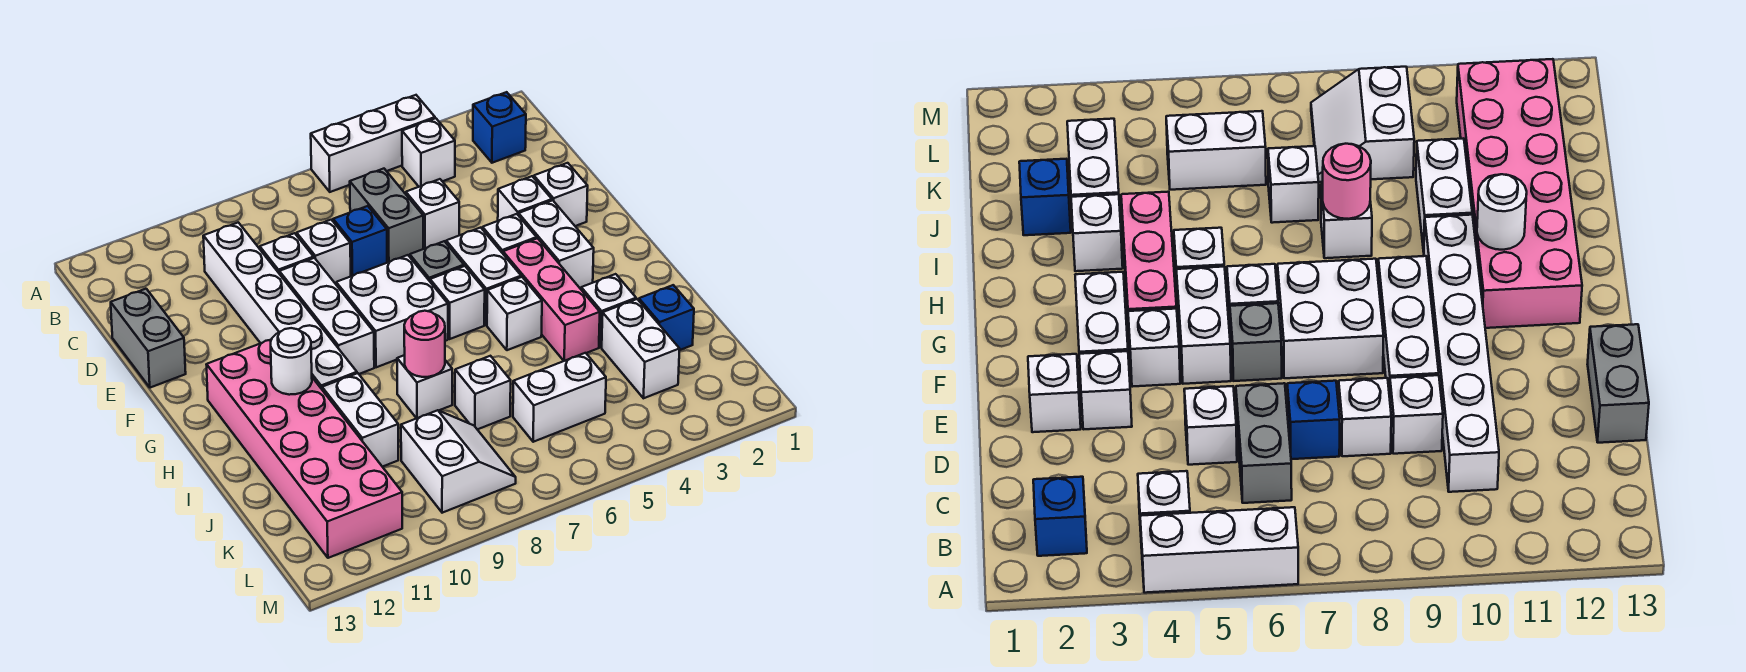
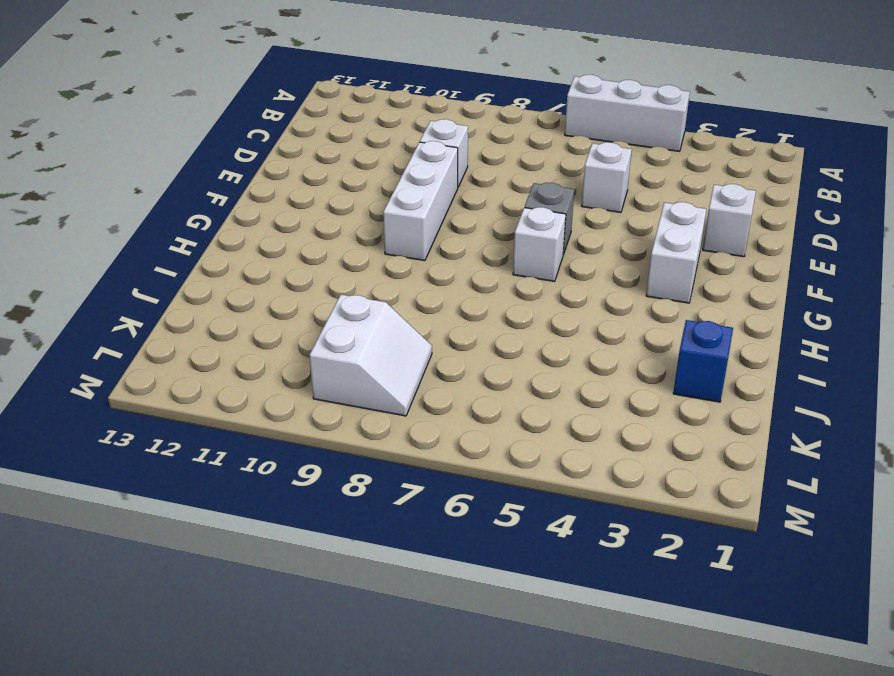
none -> blue brick B2 level 1
none -> white brick B4 level 1
none -> grey brick C6:D6 level 1
none -> white brick C10:H10 level 1

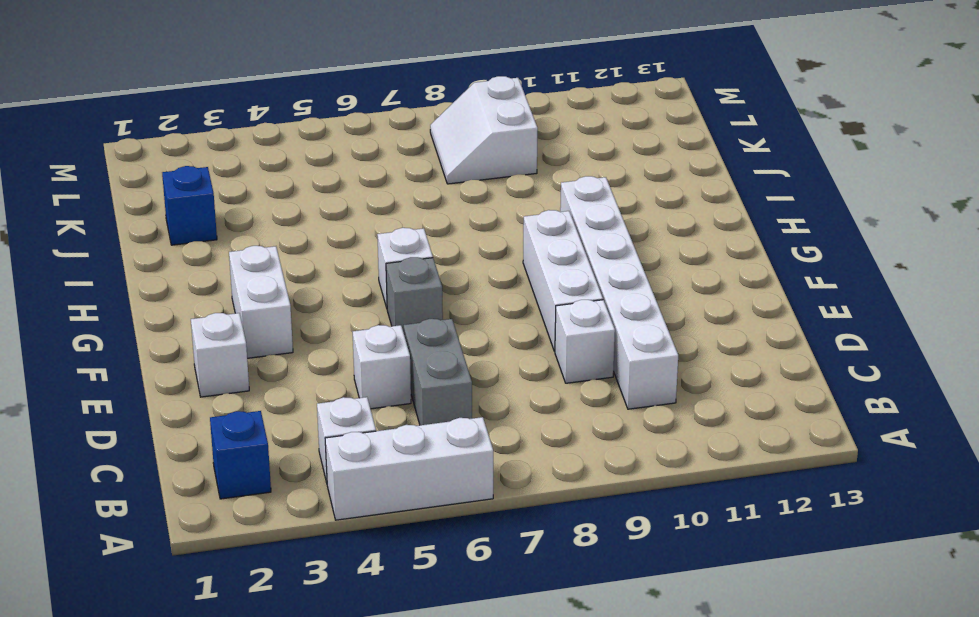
none -> blue brick D7 level 1
none -> white brick D8 level 1
none -> grey brick D13:E13 level 1
none -> white brick E3 level 1

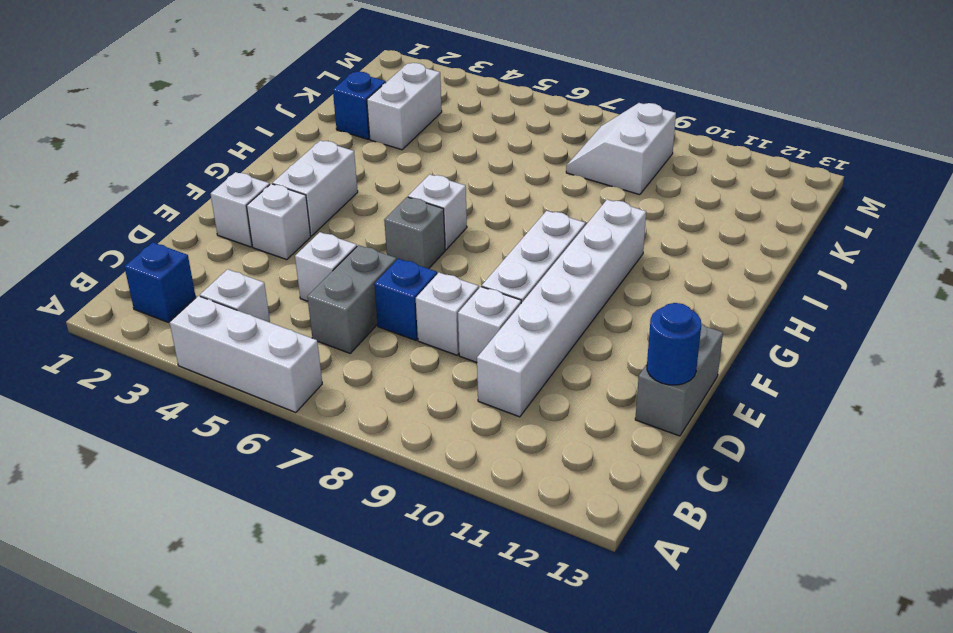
blue round brick D13 level 2 -> none
none -> white brick F4 level 1
none -> white brick F5:G5 level 1
none -> white brick F7:G8 level 1
none -> pink brick G4:I4 level 1

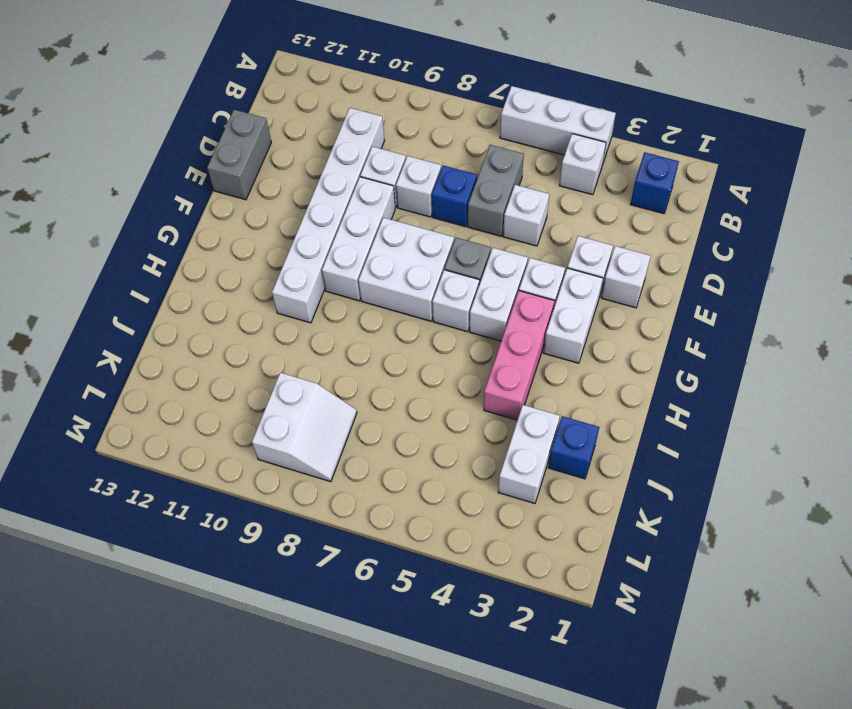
none -> pink brick G11:L12 level 1
none -> white brick H5 level 1
none -> white brick I3 level 1
none -> white brick I8 level 1

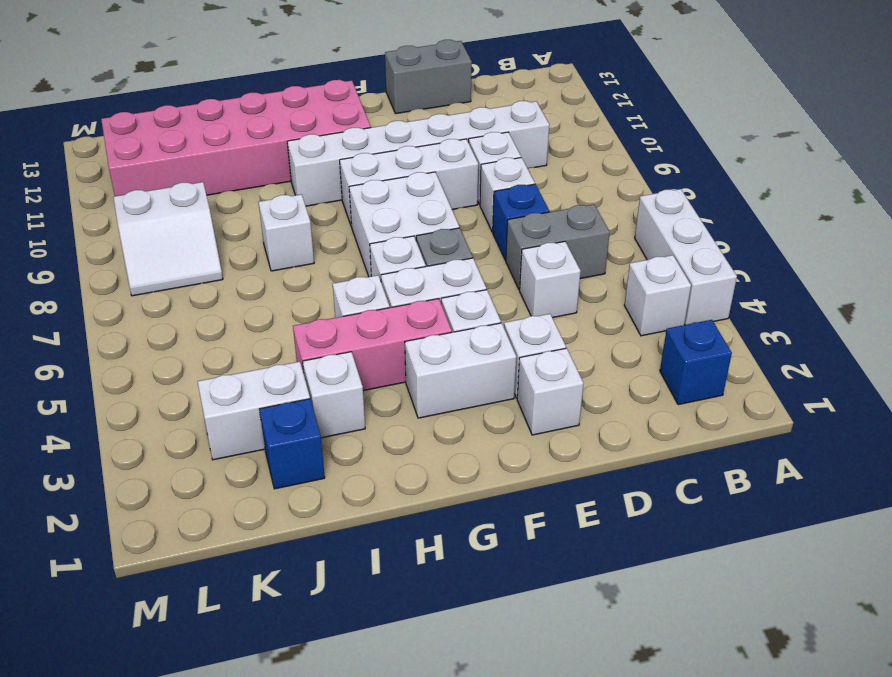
none -> white brick I10:J10 level 1
none -> white brick J7 level 1
none -> white brick K5:K6 level 1
none -> white round brick H11 level 2

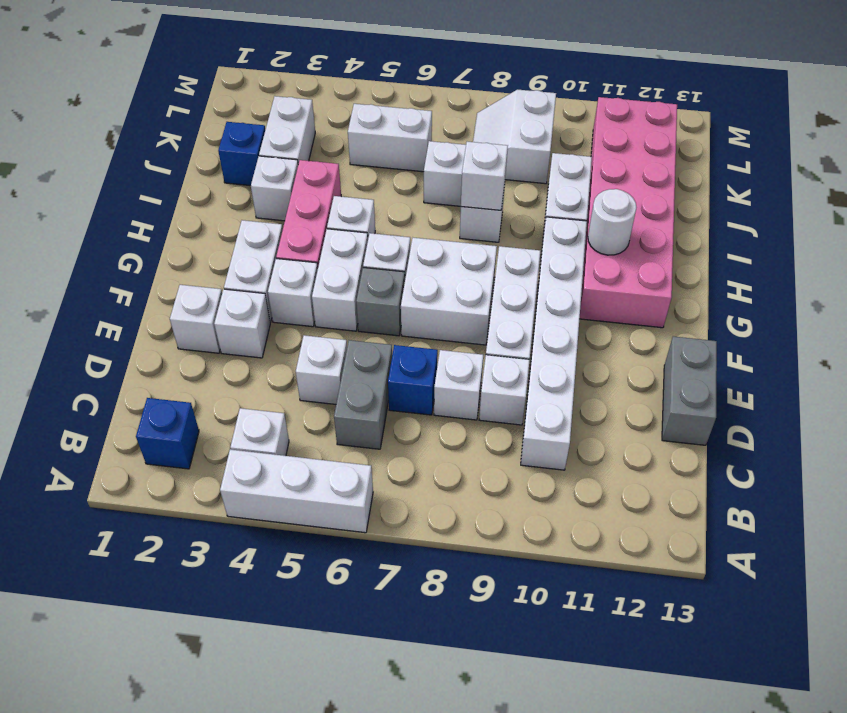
white brick I8 level 2 -> pink round brick I8 level 2

